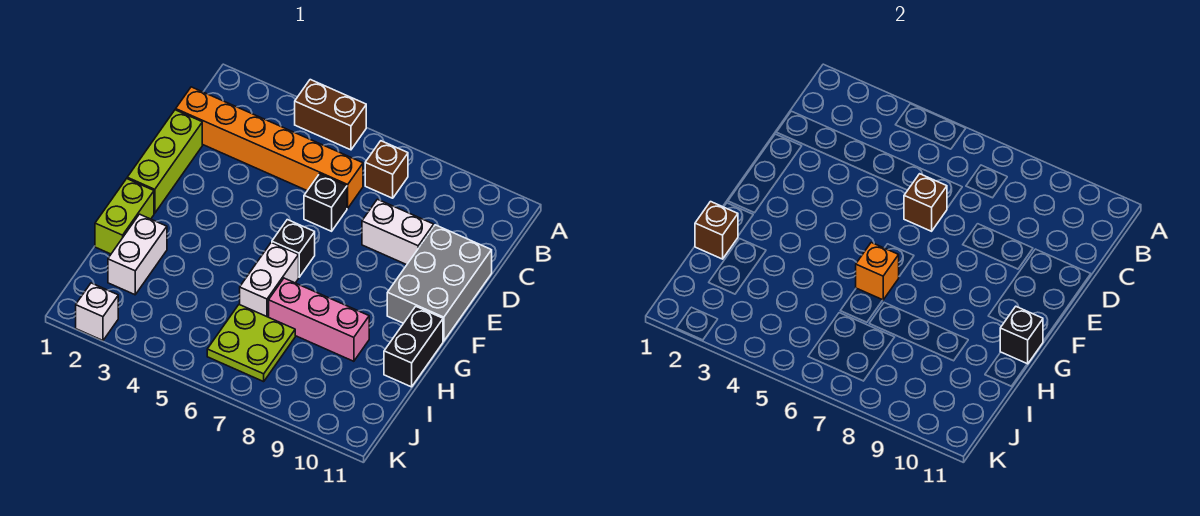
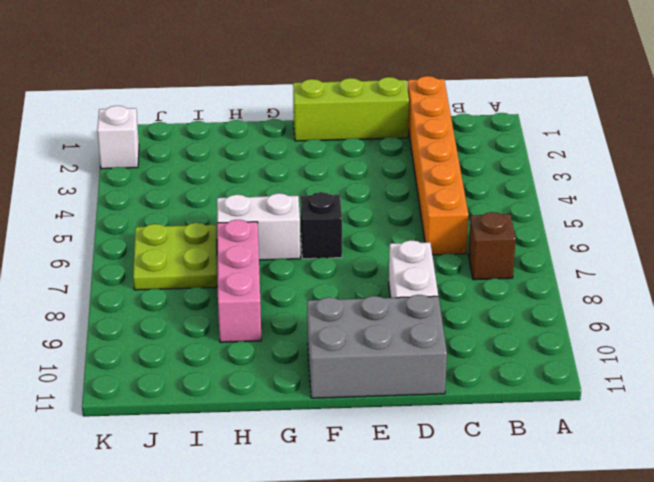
none -> brown brick A4:A5 level 1
none -> black brick D6 level 1
none -> lime brick G1:H1 level 1

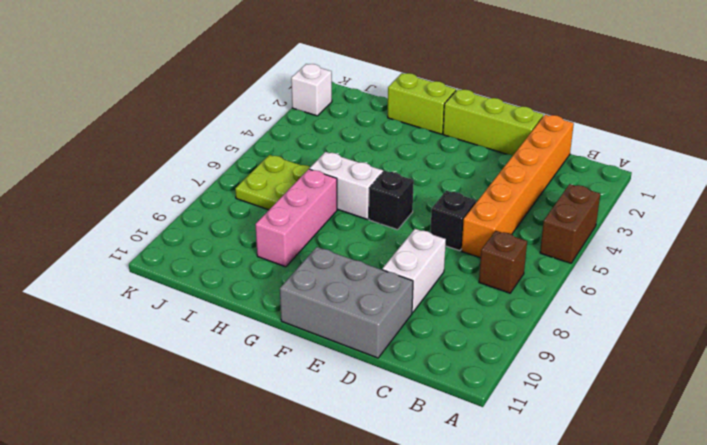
none -> black brick G11:H11 level 1
none -> white brick H2:I2 level 1
none -> brown brick D6 level 2

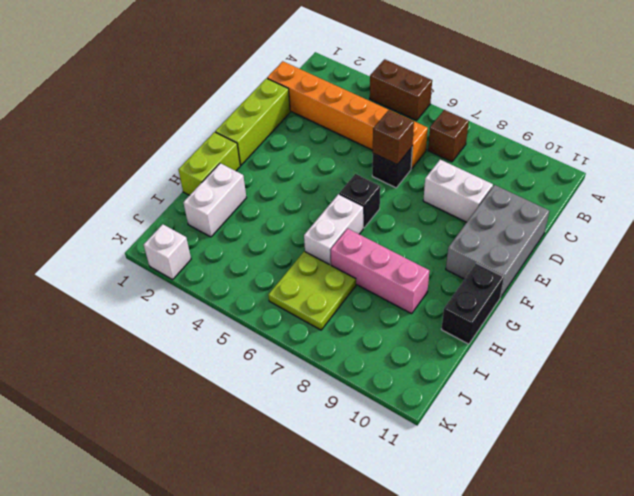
none -> orange brick G6 level 2
none -> black brick G11 level 2
none -> brown brick H1 level 2

